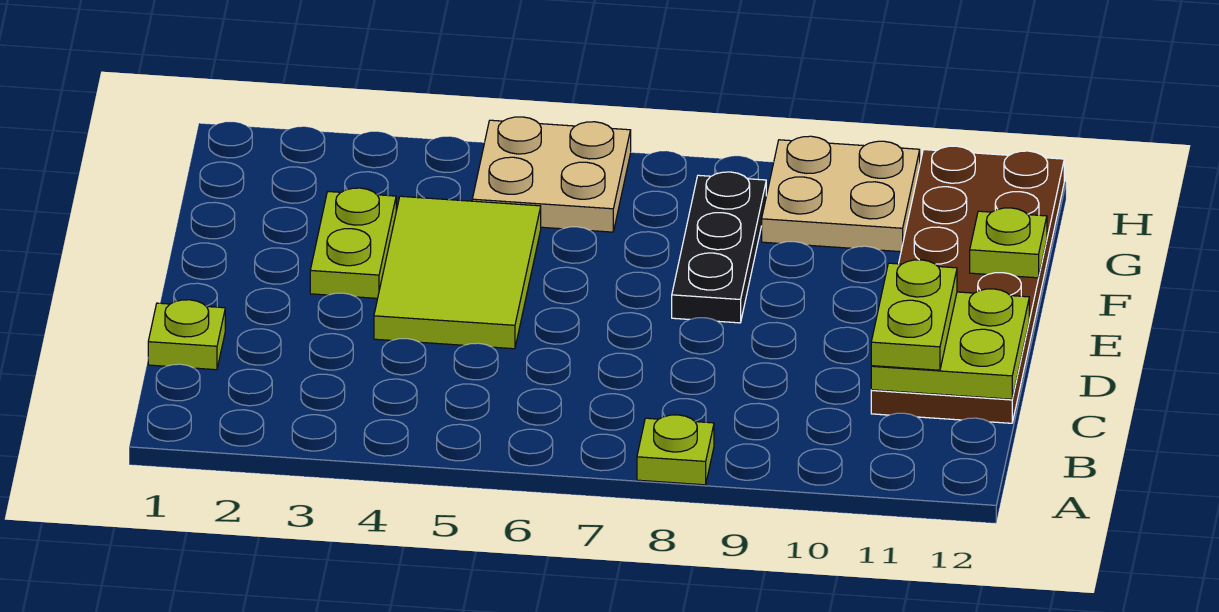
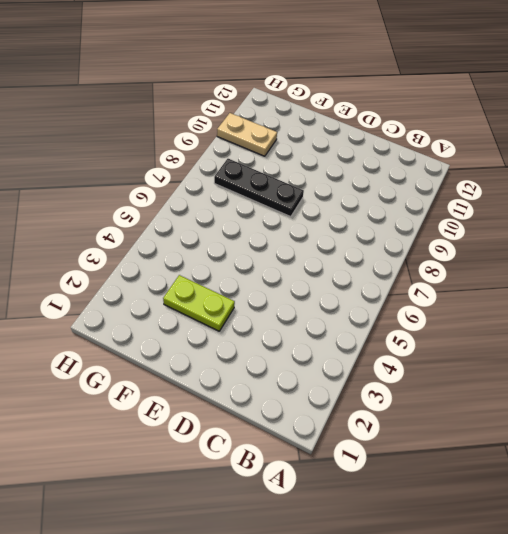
tan plate G10:H10 level 1 -> tan plate G9:H10 level 1
none -> lime plate A8 level 1
none -> lime plate C1 level 1

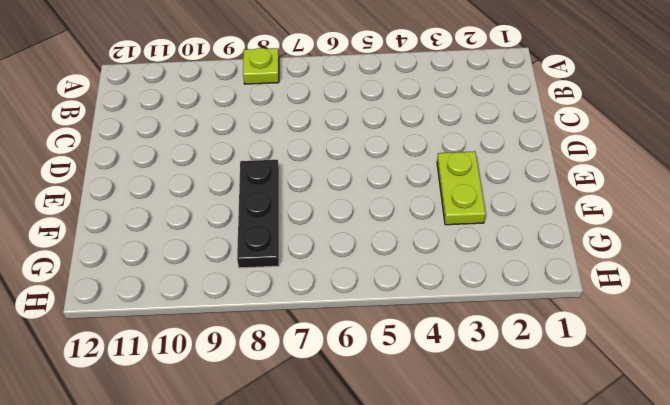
none -> lime plate C1 level 1
none -> brown plate C11:H12 level 1

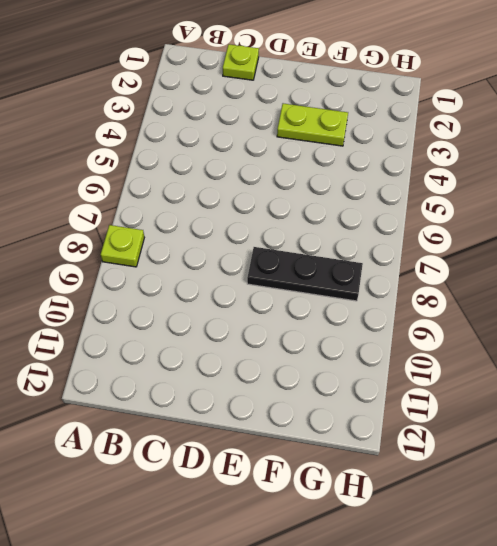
none -> brown plate C11:H12 level 1
none -> lime tile D4:F5 level 1

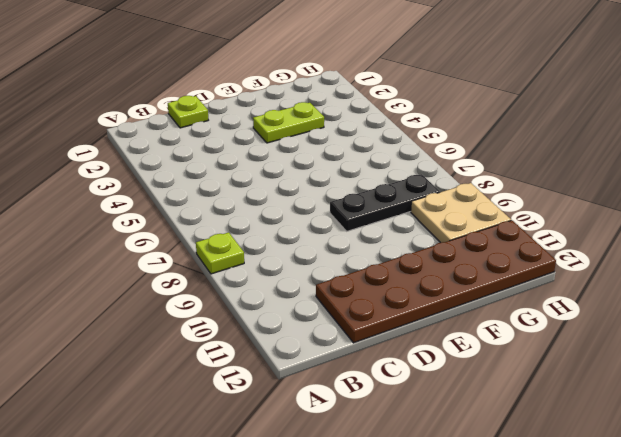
none -> lime tile D4:F5 level 1
none -> tan plate G5:H6 level 1

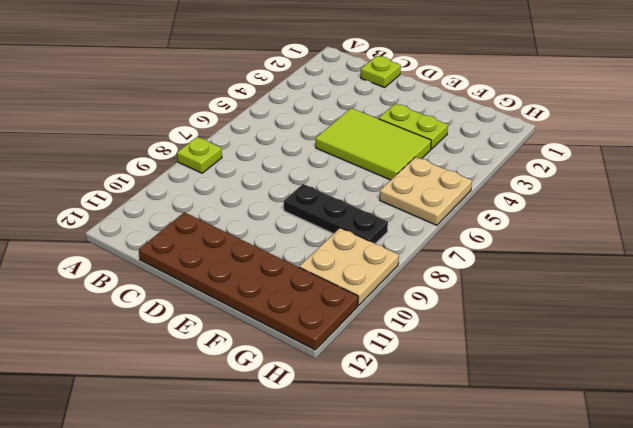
none -> lime plate C11:D12 level 2
none -> lime plate F12 level 2

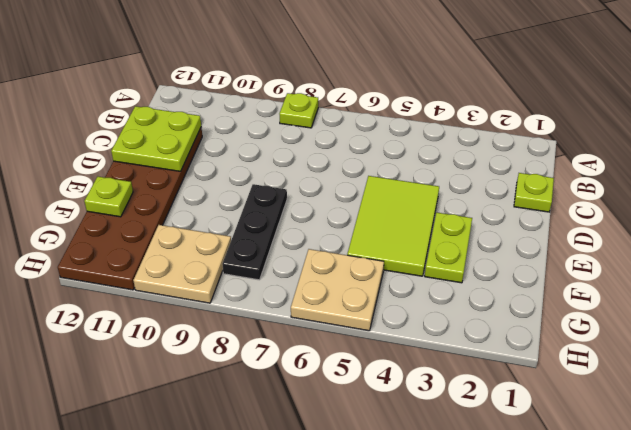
none -> lime plate C11:D11 level 3

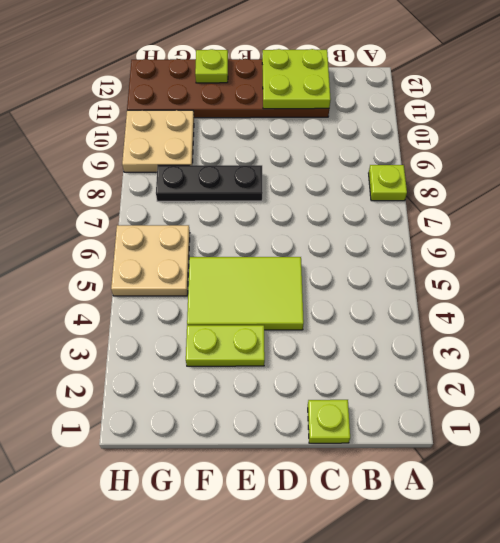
none -> lime plate C11:D11 level 3

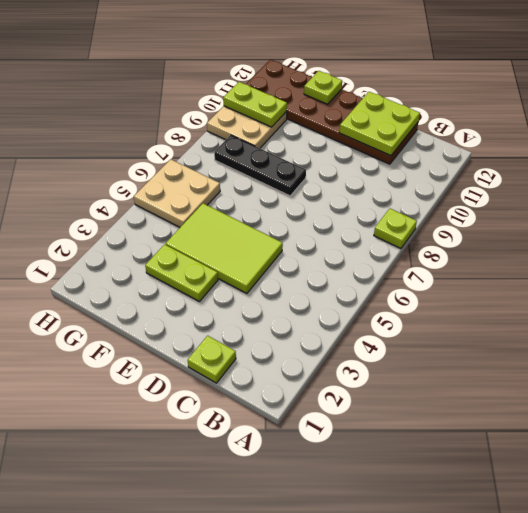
lime plate G10:H10 level 2 -> lime plate C11:D11 level 3

